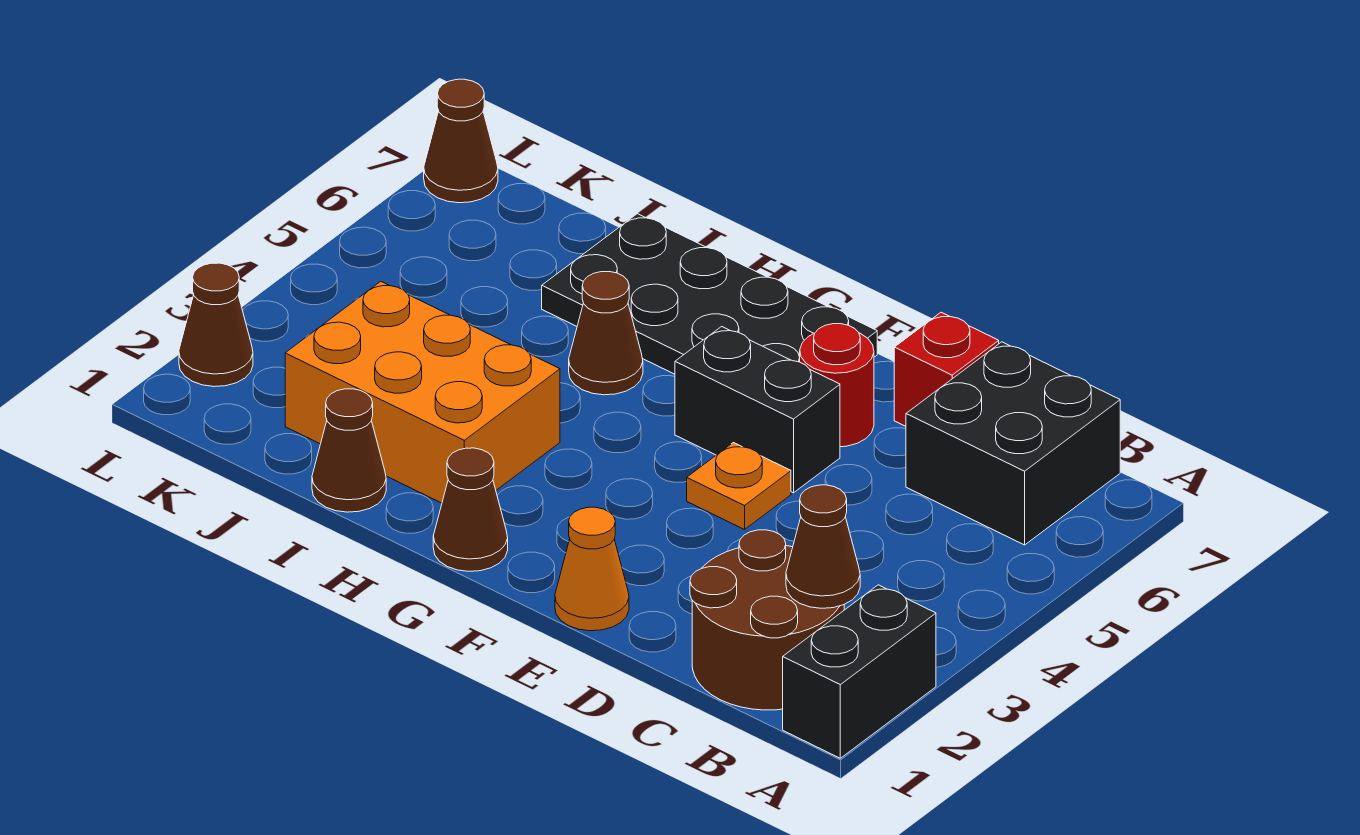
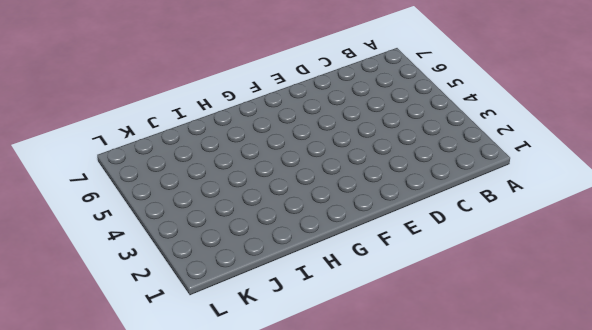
none -> black brick A1:A2 level 1
none -> brown round brick B1:C2 level 1
none -> black brick B6:C7 level 1

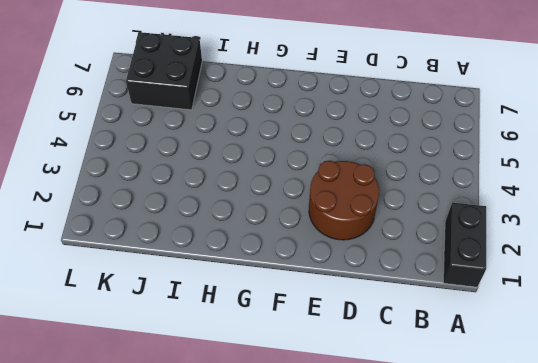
brown round brick D2:E3 level 1 -> brown round brick B1:C2 level 1
black brick J6:K7 level 1 -> black brick B6:C7 level 1
none -> red brick D7 level 1
none -> orange cone E1 level 1
none -> orange plate E4 level 1

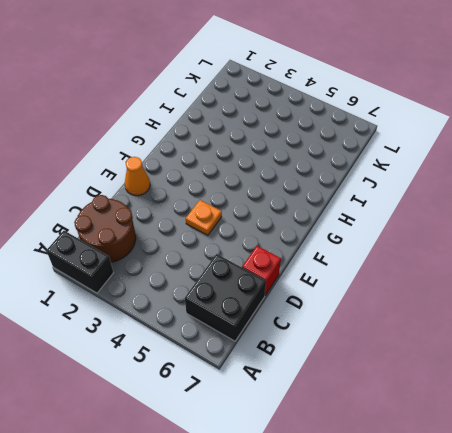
none -> black brick E5:F5 level 1
none -> red round brick E6 level 1
none -> black plate F6:I7 level 1

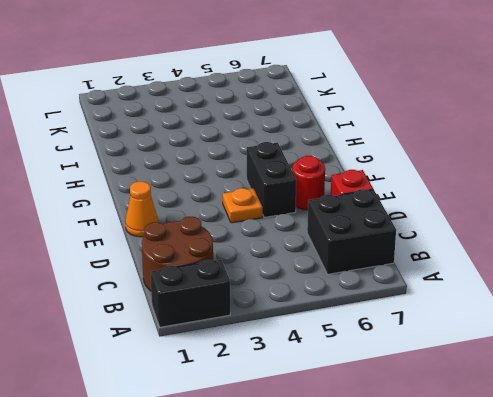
none -> black plate F6:I7 level 1
none -> brown cone G1 level 1
none -> orange brick H2:J3 level 1

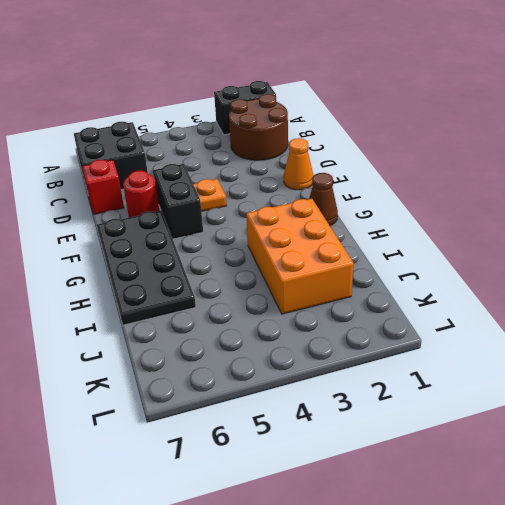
none -> brown cone H5 level 1
none -> brown cone I1 level 1
none -> brown cone L2 level 1

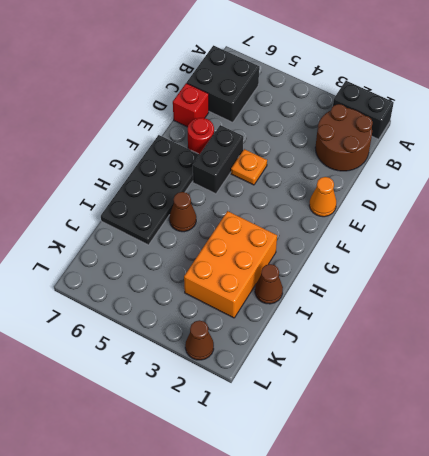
none -> brown cone G1 level 1
none -> brown cone L7 level 1
none -> brown cone B2 level 2

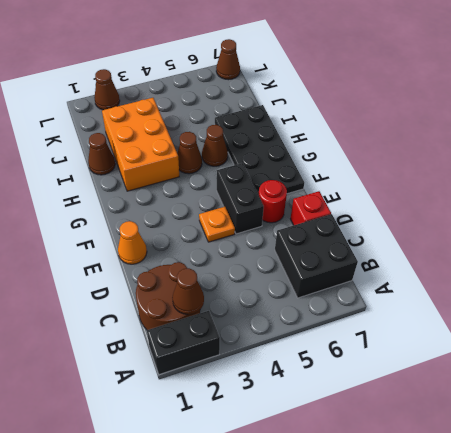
brown cone H4 level 1 -> brown cone G1 level 1

